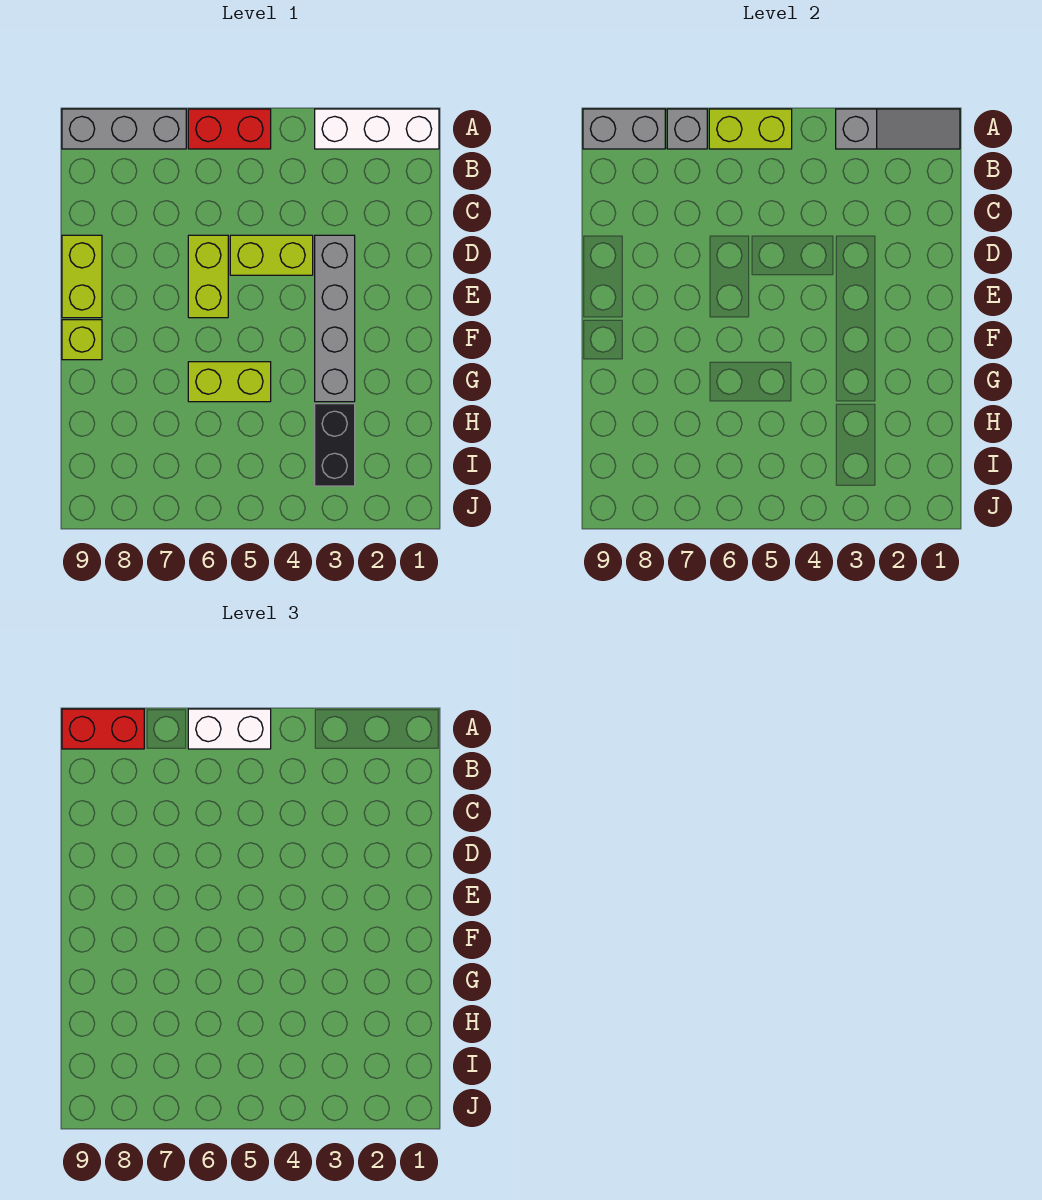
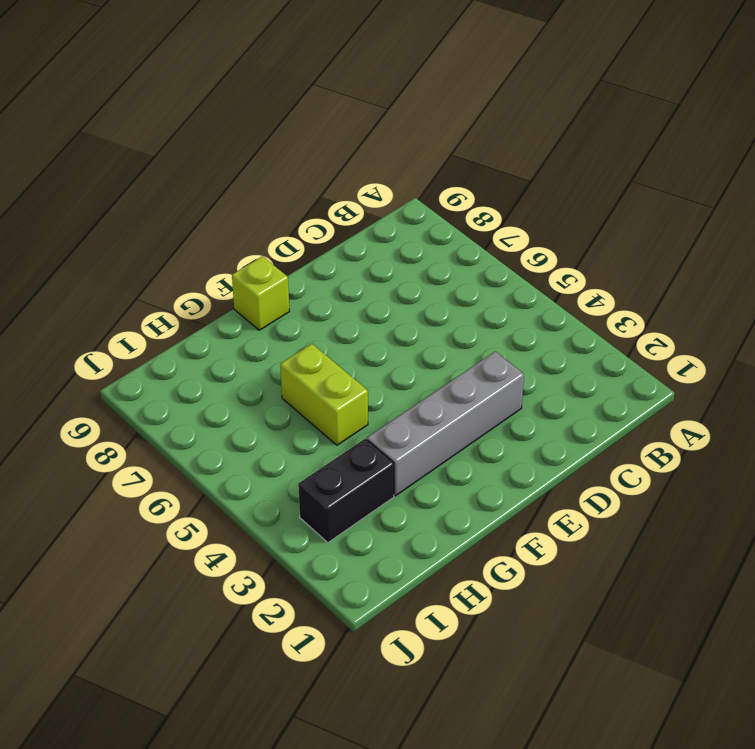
none -> white brick A1:A3 level 1
none -> red brick A5:A6 level 1
none -> grey brick A7:A9 level 1

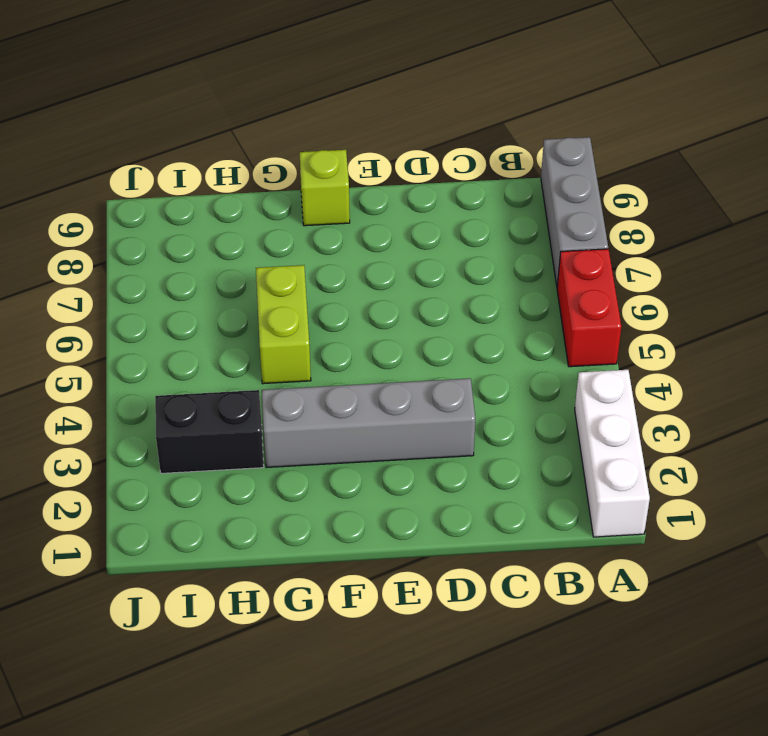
none -> lime brick D4:D5 level 1
none -> lime brick D6:E6 level 1
none -> lime brick D9:E9 level 1

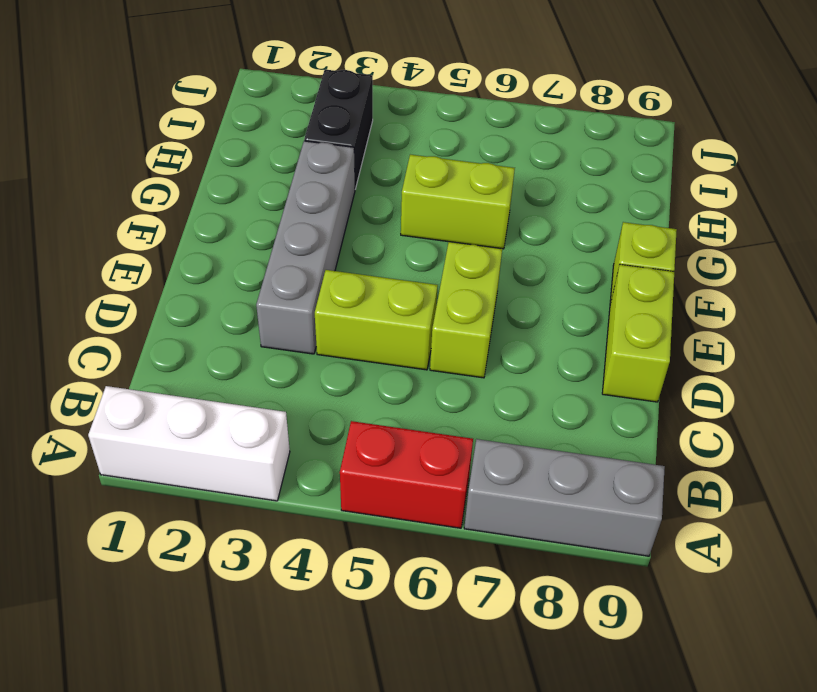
none -> grey slope A1:A3 level 2 top 3
none -> lime brick A5:A6 level 2
none -> grey brick A7 level 2

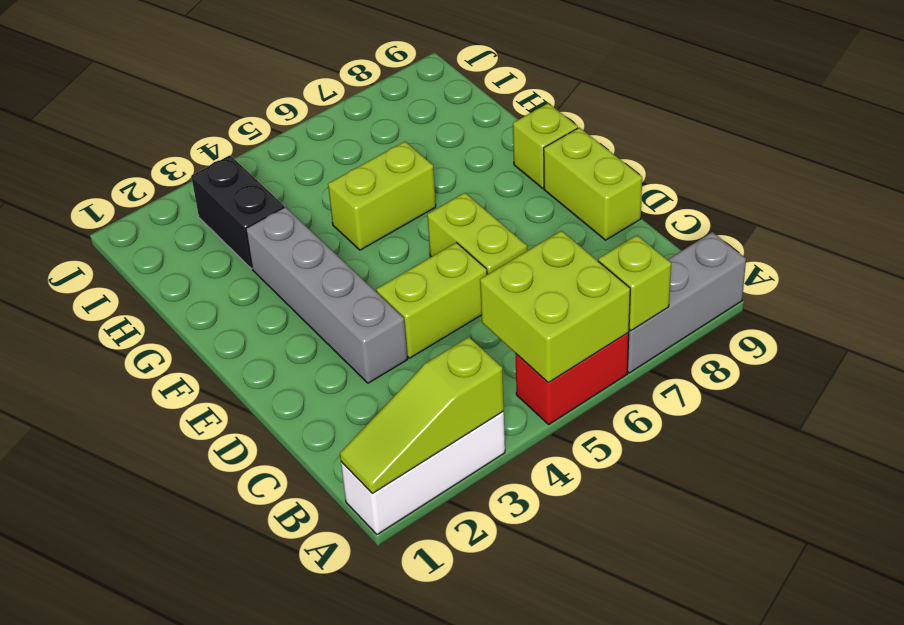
lime slope A1:A3 level 2 top 3 -> grey slope A1:A3 level 2 top 3
lime brick A5:B6 level 2 -> lime brick A5:A6 level 2
lime brick A7 level 2 -> grey brick A7 level 2
none -> grey brick A8:A9 level 2
none -> white brick A5:A6 level 3
none -> red brick A8:A9 level 3

